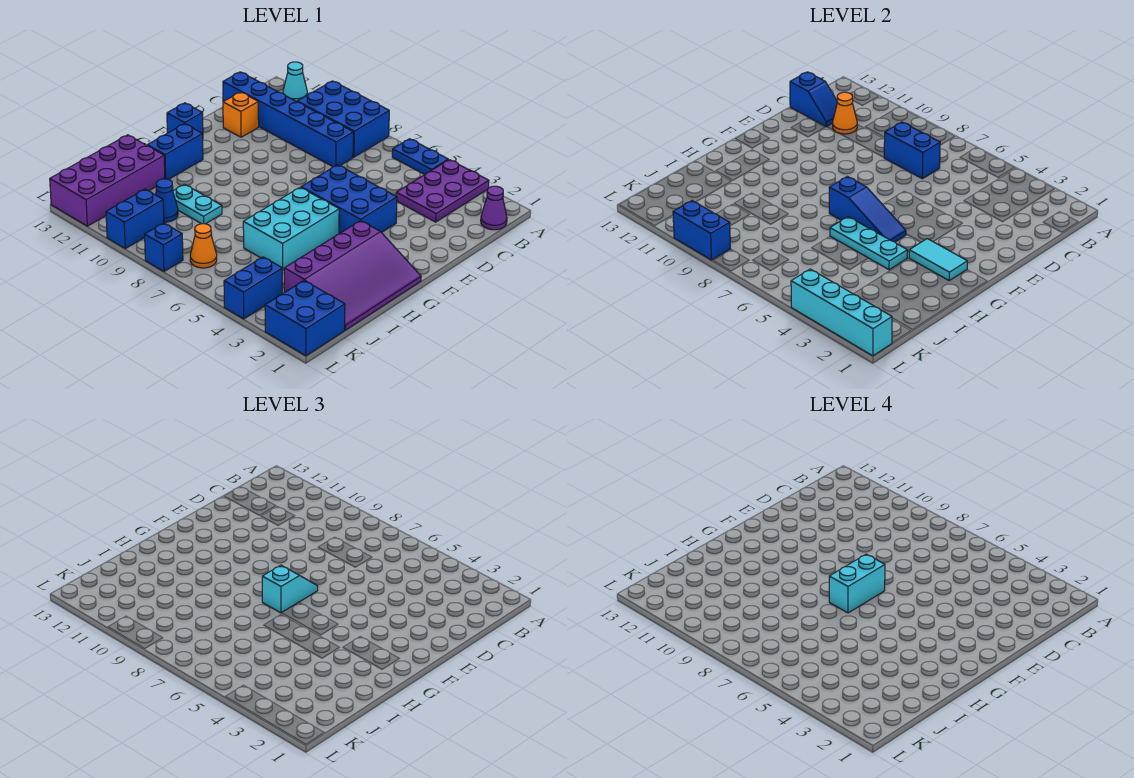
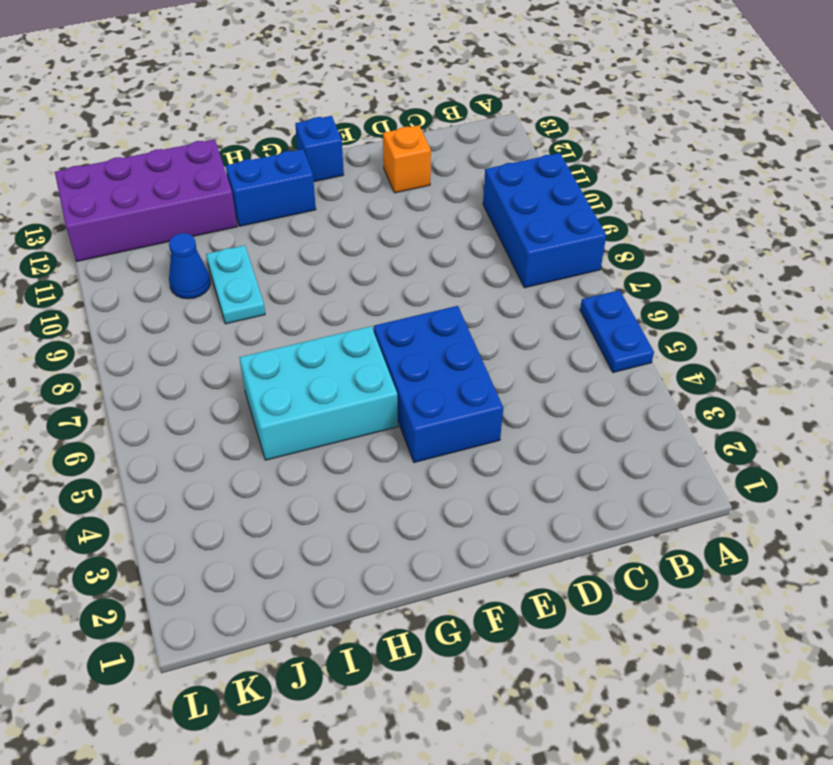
none -> purple plate A3:C4 level 1
none -> cyan cone A12 level 1
none -> purple cone B1 level 1
none -> blue brick C8:C13 level 1

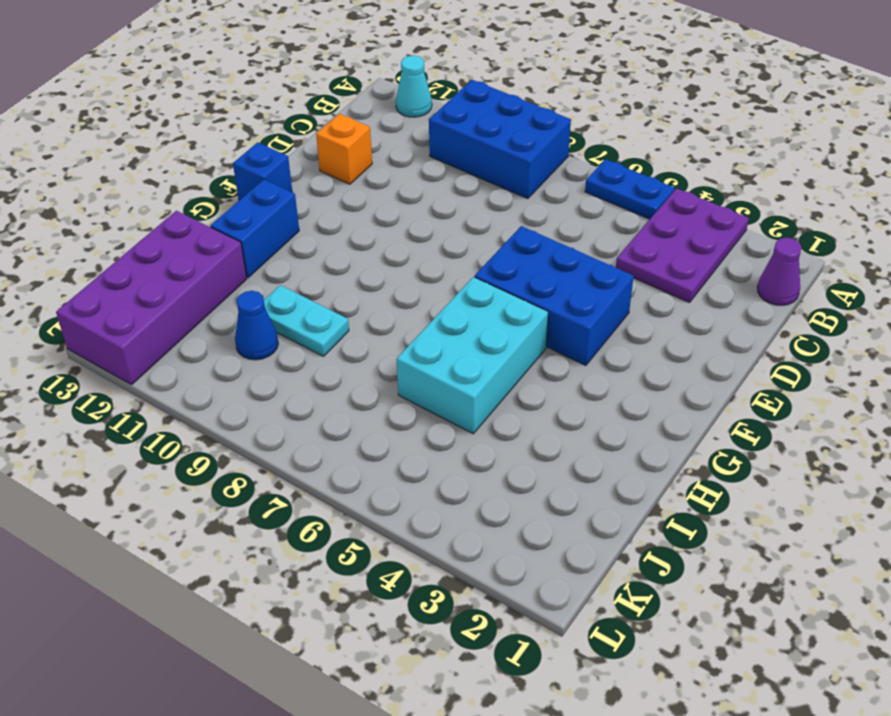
none -> blue brick C8:C13 level 1
none -> purple slope G1:J3 level 1 top 3
none -> blue brick K1:L2 level 1
none -> blue brick K4:L4 level 1

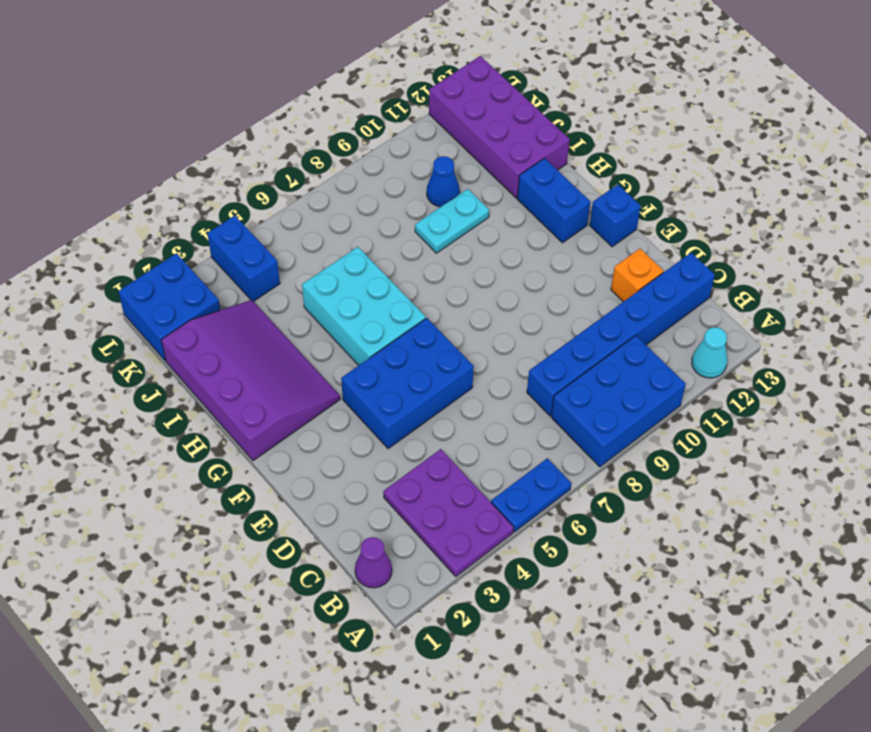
purple slope G1:J3 level 1 top 1 -> purple slope G1:J3 level 1 top 3
none -> orange cone K7 level 1
none -> blue brick K10:L10 level 1
none -> blue brick L8 level 1
none -> blue brick C7:C8 level 2

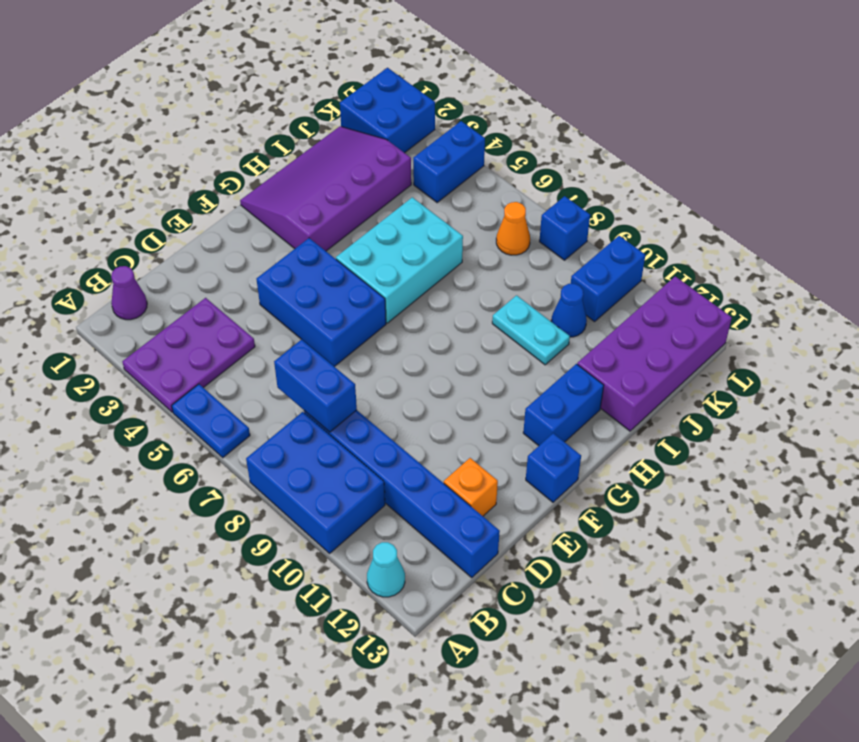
none -> orange cone C11 level 2
none -> blue slope C12:C13 level 2 top 13
none -> cyan tile G2:G3 level 2
none -> blue slope G5:G7 level 2 top 7

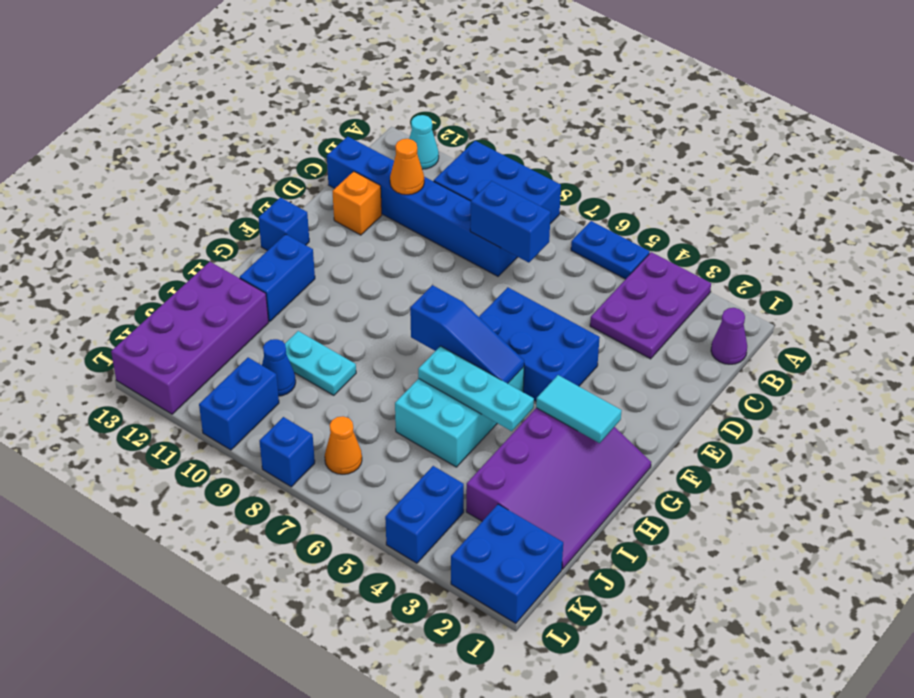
none -> blue slope C12:C13 level 2 top 13
none -> cyan brick L1:L4 level 2
none -> blue brick L9:L10 level 2
none -> cyan slope F7:G7 level 3 top G

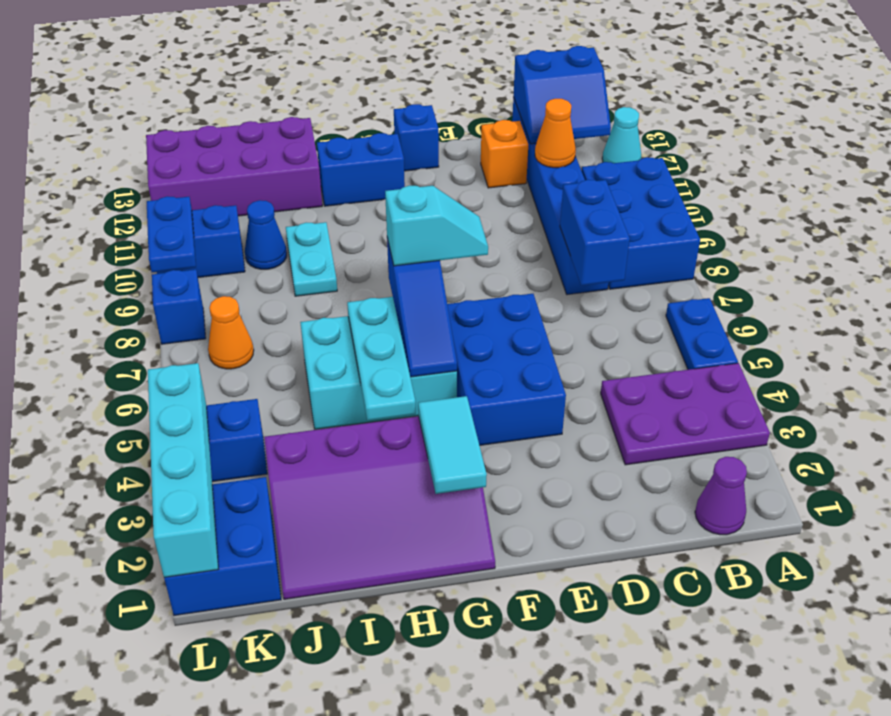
blue slope B12:C13 level 2 top 13 -> blue slope C12:C13 level 2 top 13
blue plate L9:L10 level 2 -> blue brick L9:L10 level 2
none -> cyan brick F7:G7 level 4

